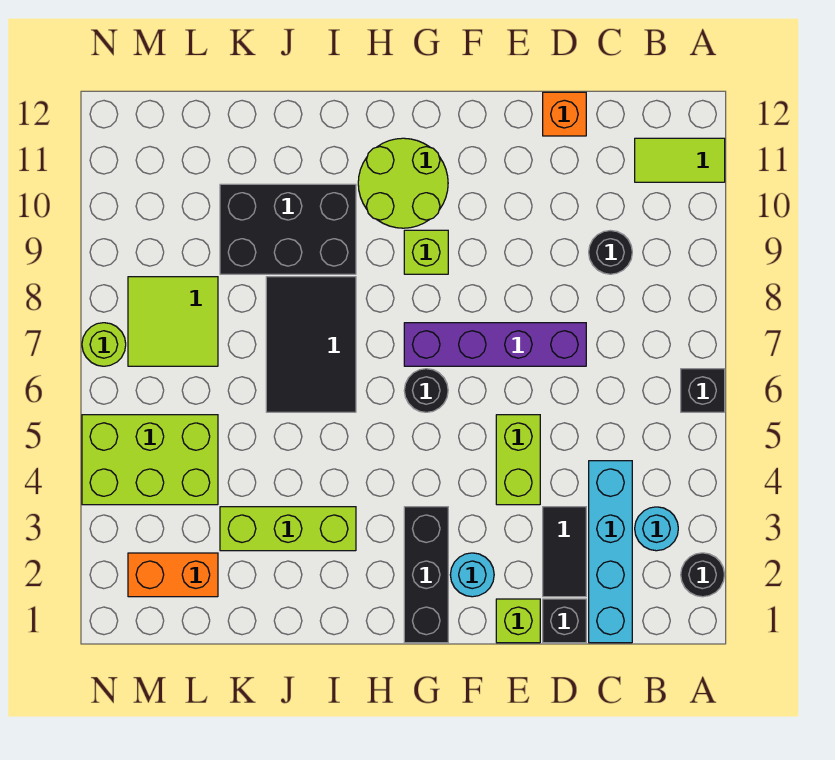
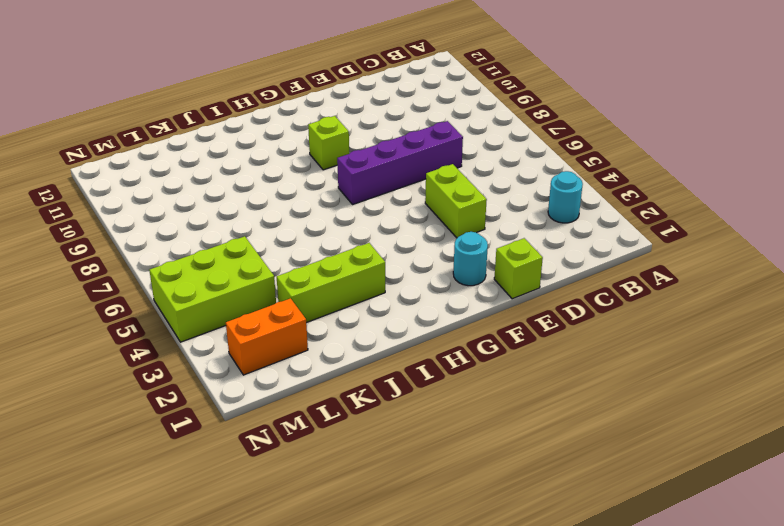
none -> black round brick A2 level 1
none -> black brick A6 level 1
none -> lime tile A11:B11 level 1

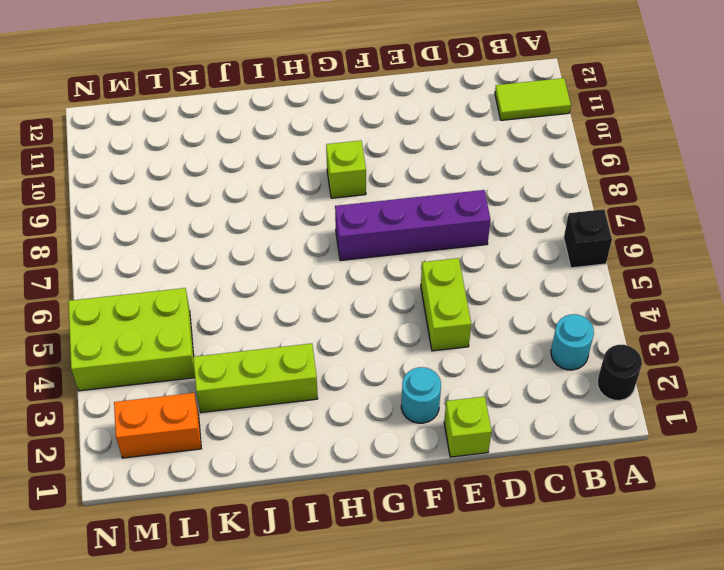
none -> cyan brick C1:C4 level 1
none -> black round brick C9 level 1
none -> black brick D1 level 1

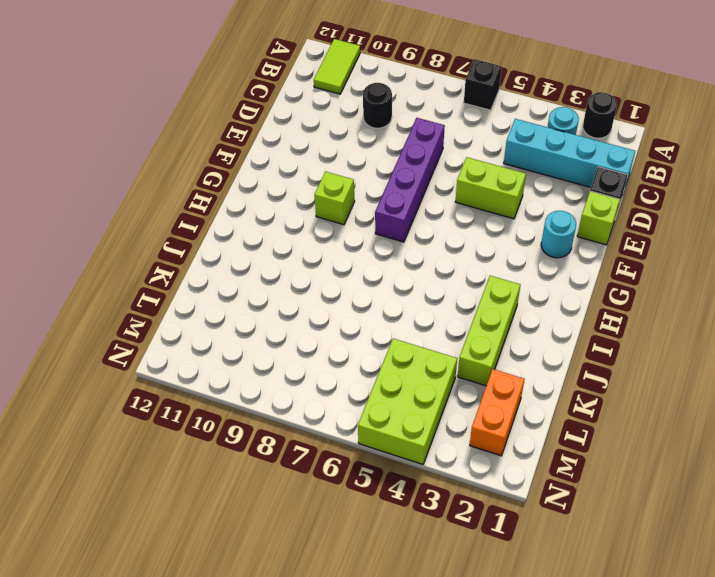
none -> black tile D2:D3 level 1
none -> orange brick D12 level 1
none -> black brick G1:G3 level 1

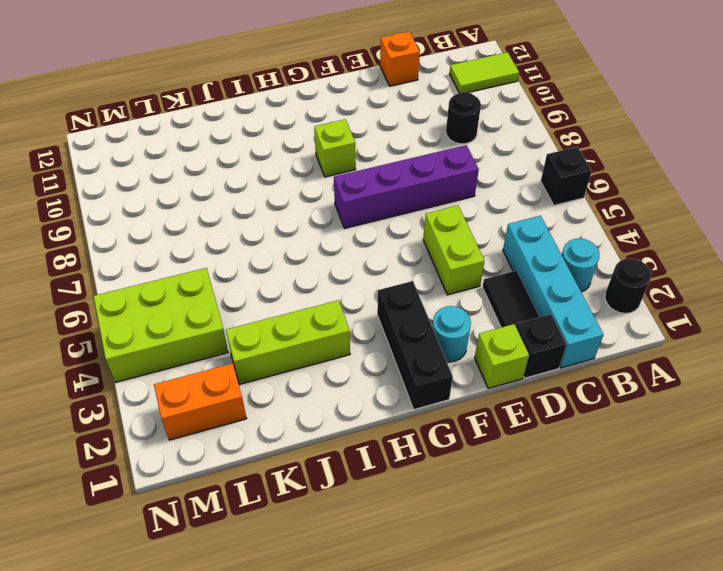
none -> black round brick G6 level 1
none -> lime round brick G10:H11 level 1
none -> black tile I6:J8 level 1

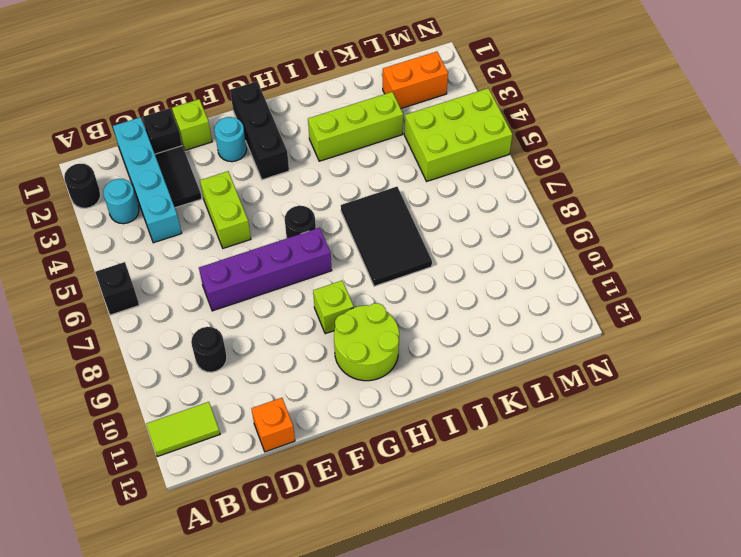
none -> black brick I9:K10 level 1
none -> lime tile L7:M8 level 1
none -> lime round brick N7 level 1

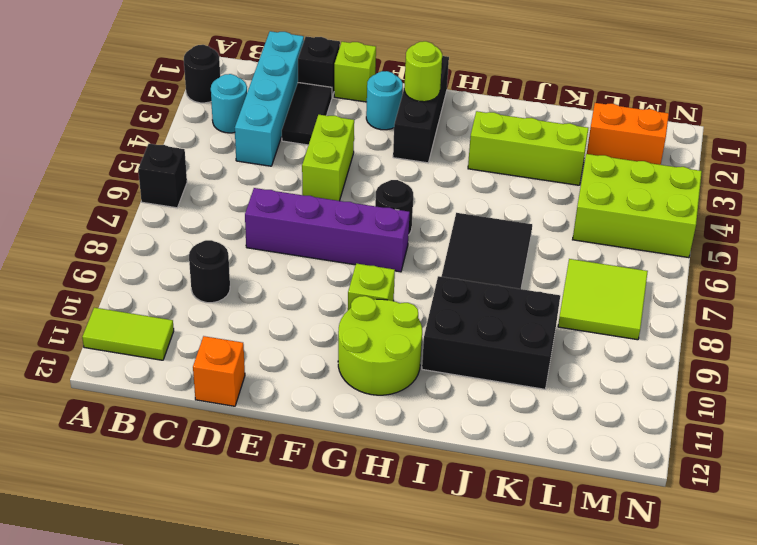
lime round brick G2 level 2 -> lime round brick N7 level 1

